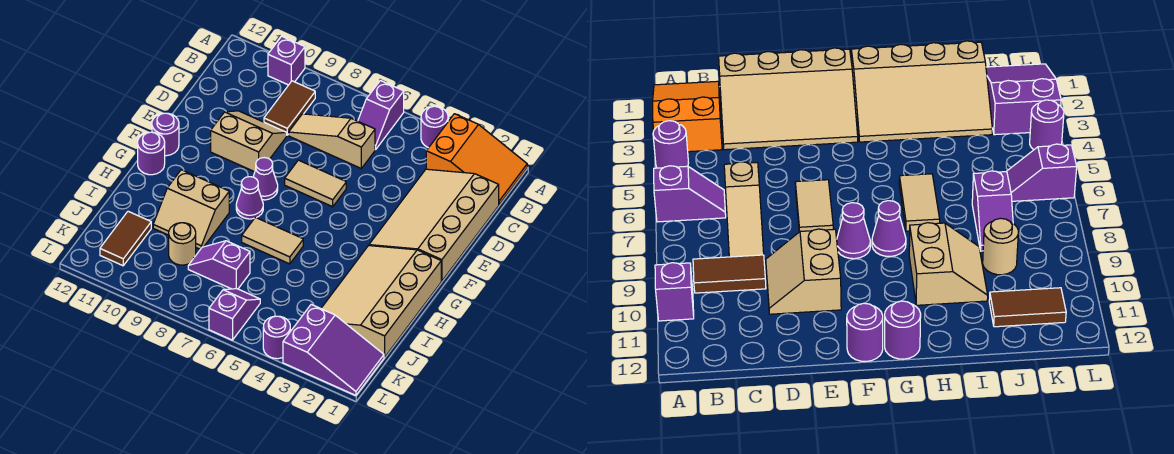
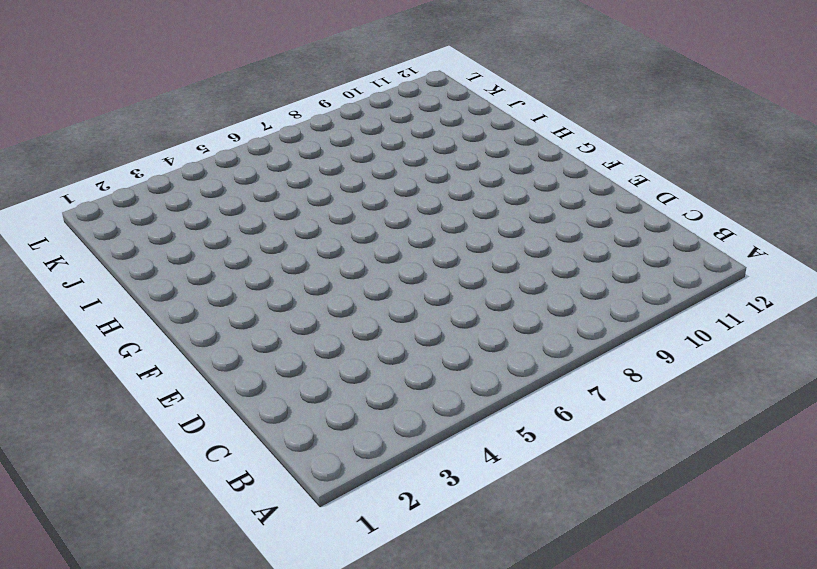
none -> orange slope A1:B3 level 1 top 3
none -> purple round brick A4 level 1
none -> purple slope A6:B6 level 1 top A

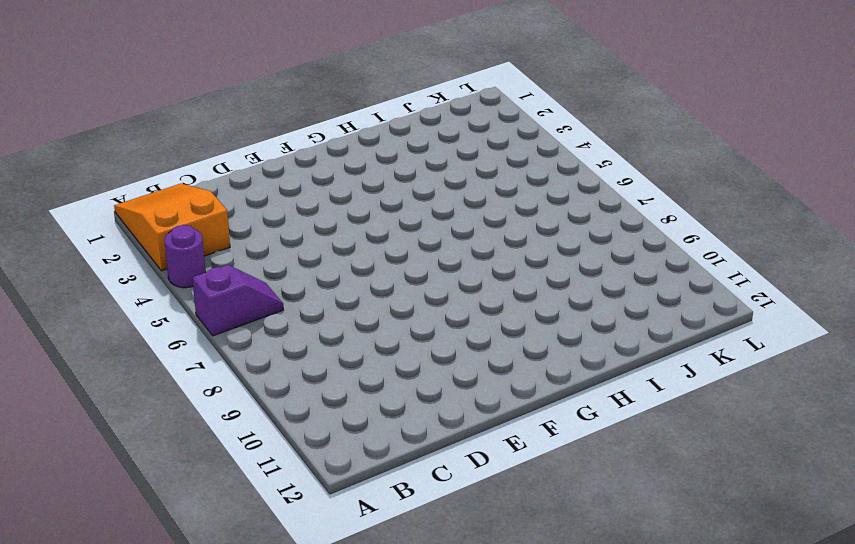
none -> purple brick A10 level 1
none -> brown tile B9:C9 level 1
none -> tan slope C1:F3 level 1 top 1

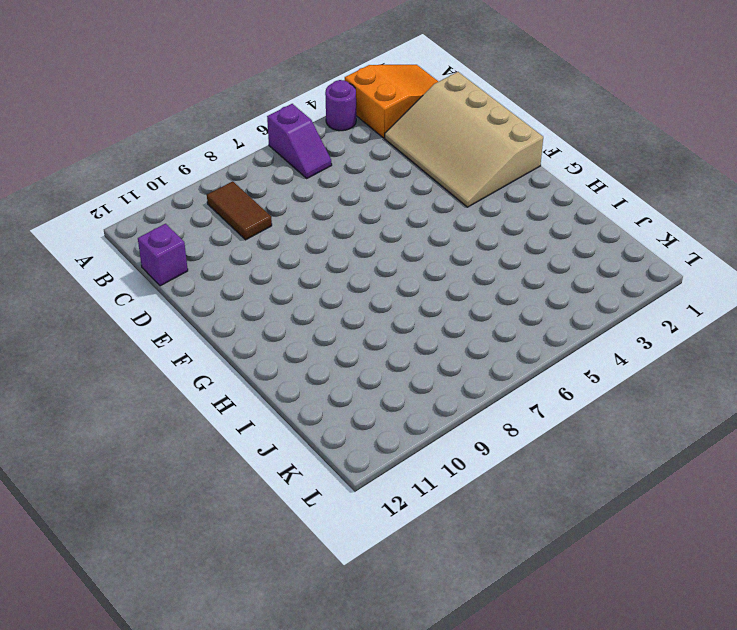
purple brick C12 level 1 -> purple brick A10 level 1
none -> tan slope C6:C8 level 1 top 6
none -> tan slope D9:E10 level 1 top E
none -> tan tile E6:E7 level 1

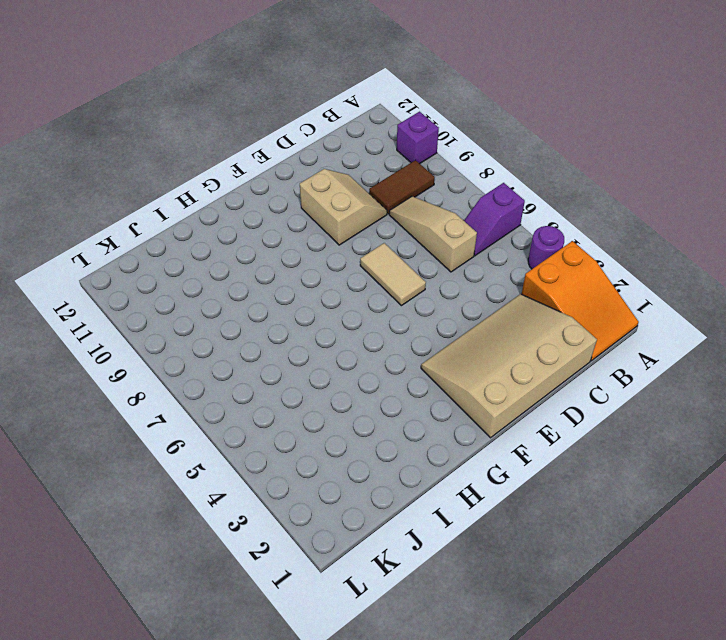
none -> purple cone F8 level 1
none -> purple round brick F12 level 1
none -> tan slope G1:J3 level 1 top 1

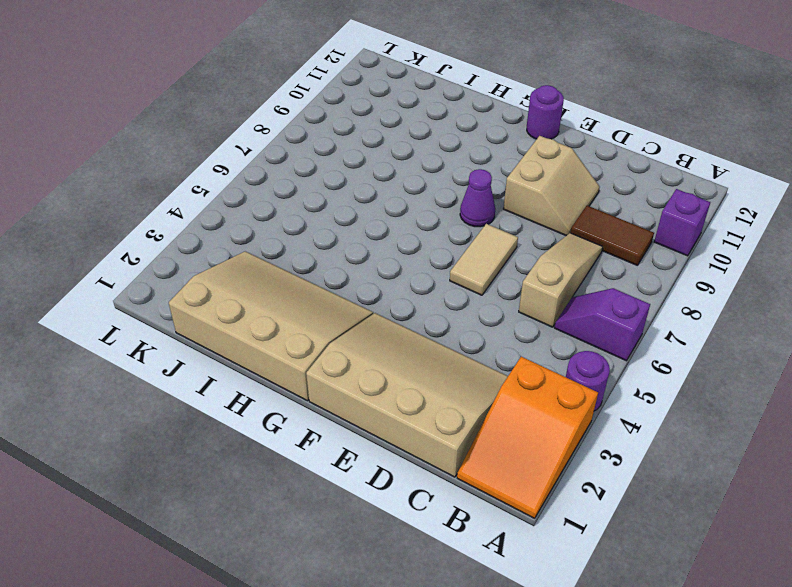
none -> purple cone G8 level 1
none -> purple round brick G12 level 1
none -> tan tile H6:H7 level 1

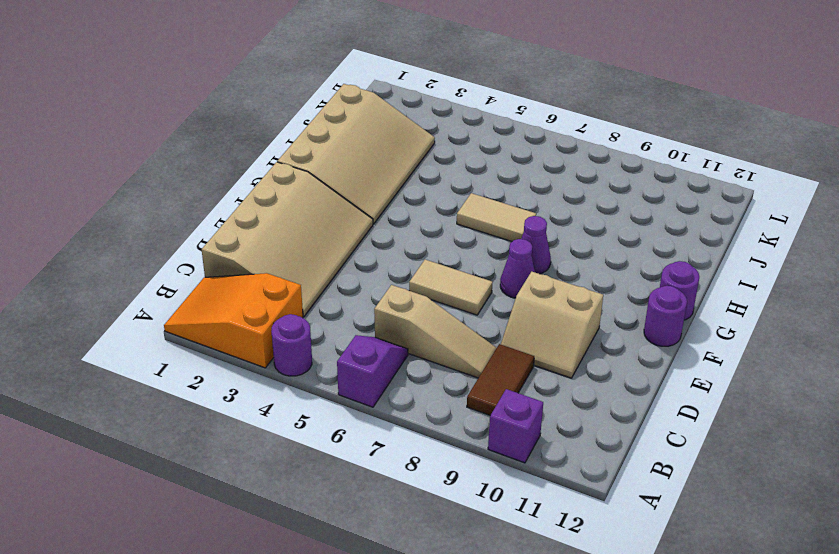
none -> tan slope H9:I10 level 1 top H
none -> purple slope J7:J8 level 1 top 7
none -> tan round brick J9 level 1

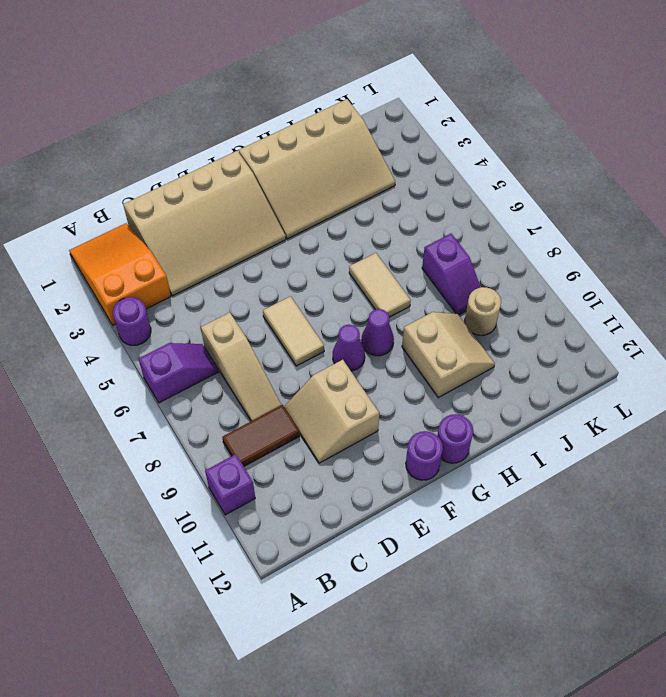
none -> brown tile J11:K11 level 1
none -> purple slope K1:L3 level 1 top 3
none -> purple slope K6:L6 level 1 top L

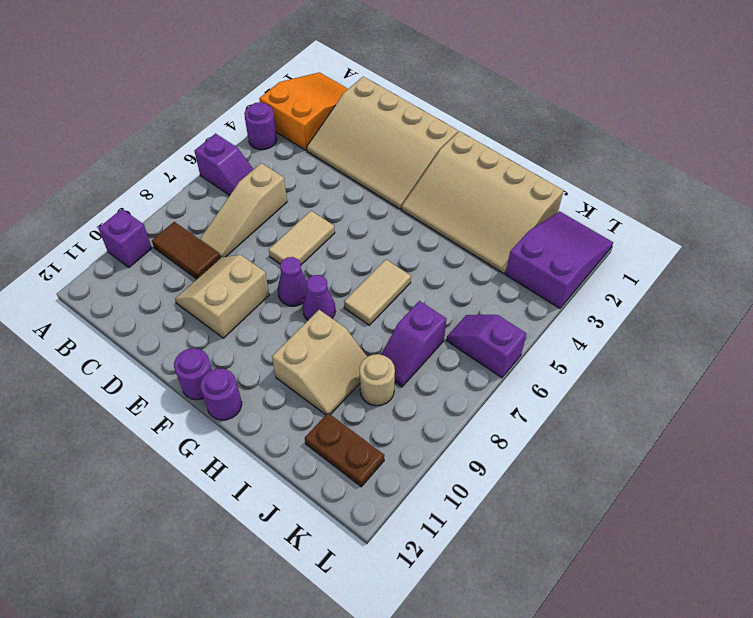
brown plate J11:K11 level 1 -> brown tile J11:K11 level 1
none -> purple round brick L4 level 1

